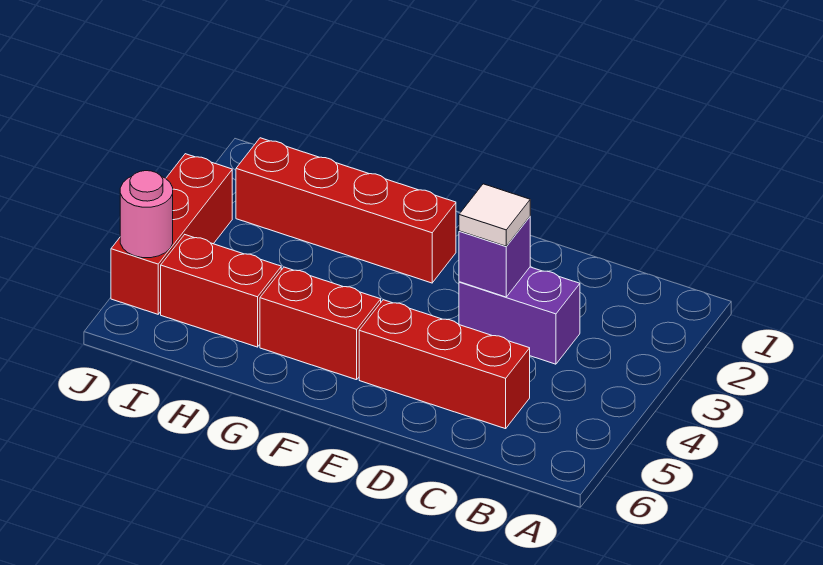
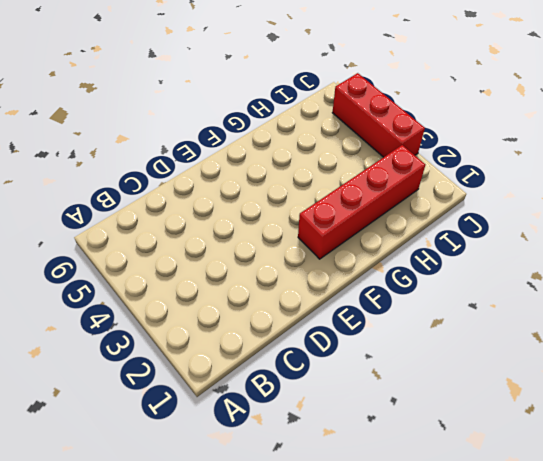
none -> purple brick C3:D3 level 1
none -> red brick C5:E5 level 1

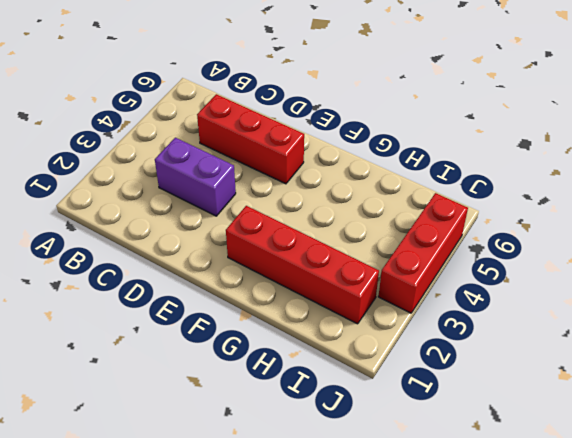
none -> red brick F5:G5 level 1
none -> red brick H5:I5 level 1

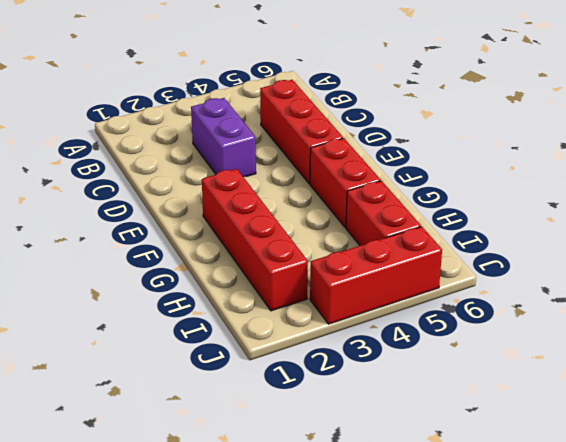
none -> purple brick D3 level 2
none -> pink round brick J5 level 2

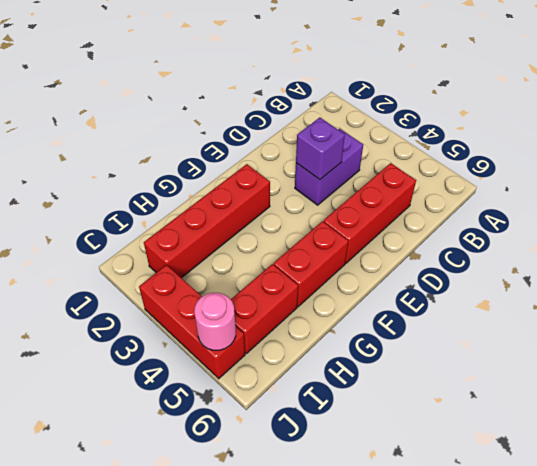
none -> white tile D3 level 3

